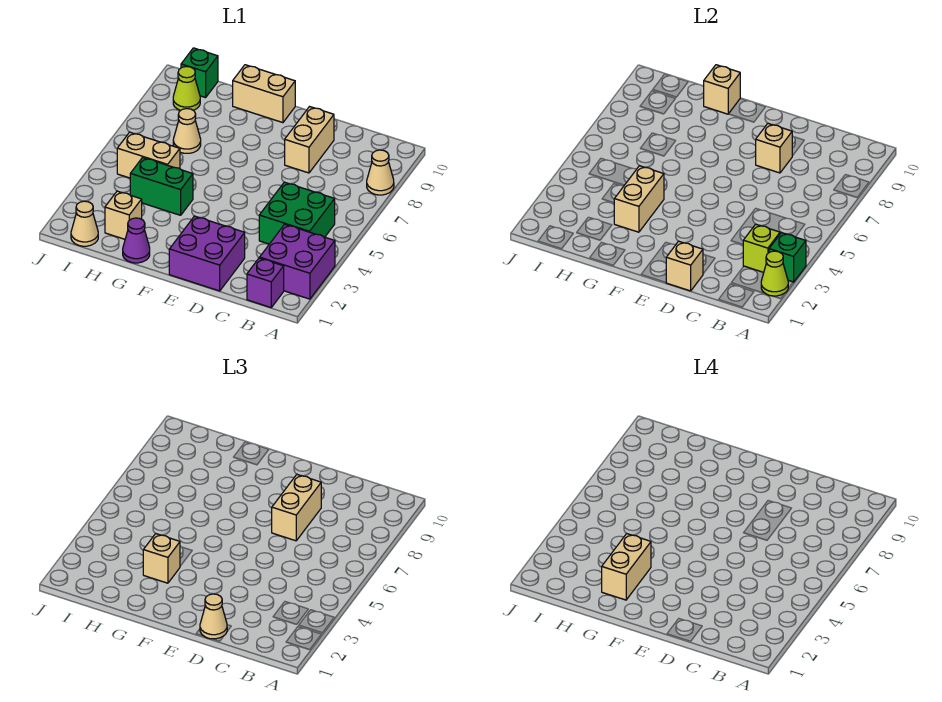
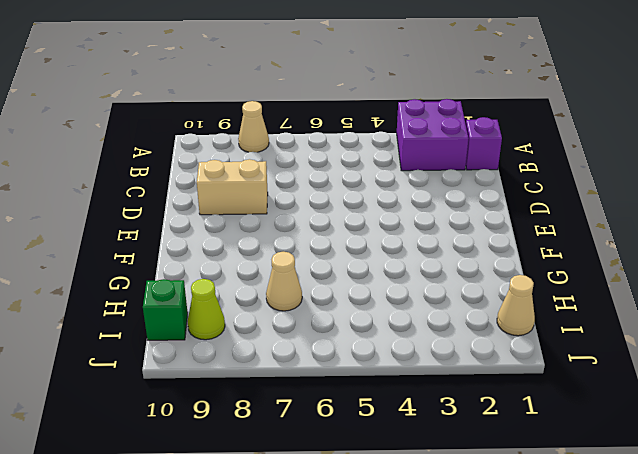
none -> green brick B4:C5 level 1
none -> purple brick D1:E2 level 1
none -> tan brick F10:G10 level 1

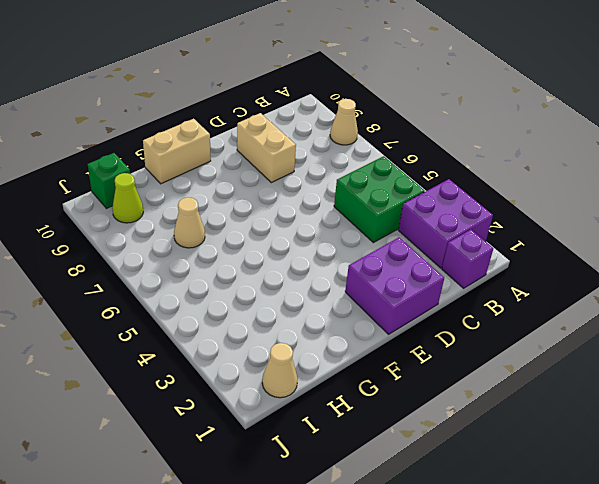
none -> purple cone G1 level 1
none -> green brick G4:H4 level 1
none -> tan brick H2 level 1

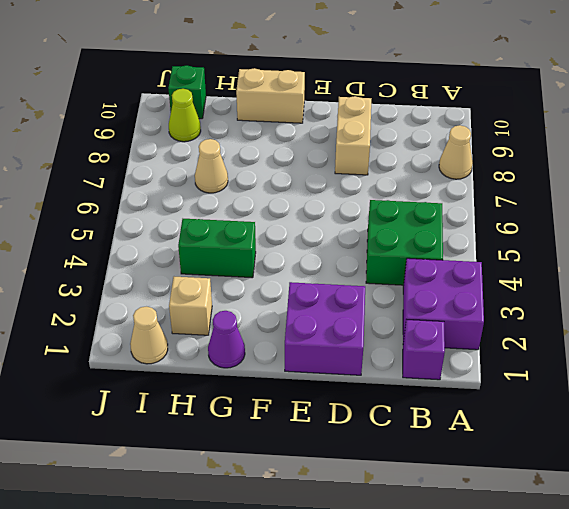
none -> tan brick H5:I5 level 1
none -> lime cone A2 level 2
none -> green brick A3 level 2

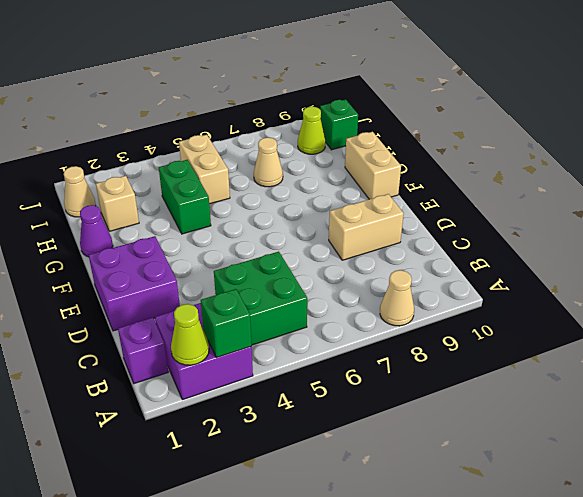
none -> lime brick B3 level 2
none -> tan brick D1 level 2
none -> tan brick D8 level 2

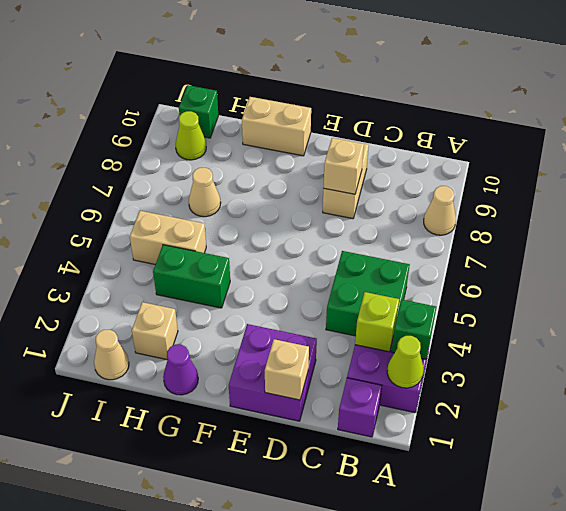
none -> tan brick G3:G4 level 2
none -> tan brick G10 level 2
none -> tan cone D1 level 3

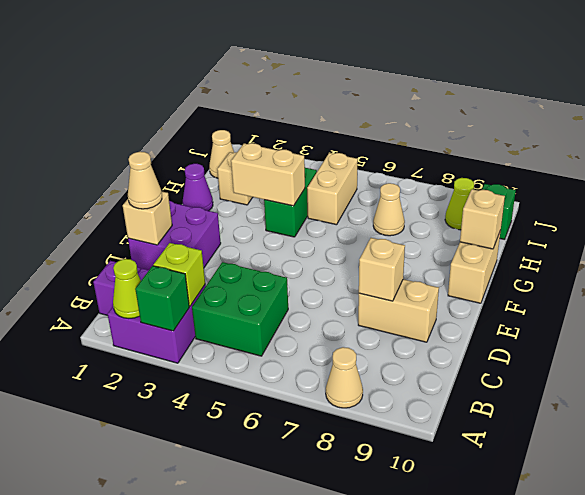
none -> tan brick D7:D8 level 3
none -> tan brick G3 level 3
none -> tan brick G2:G3 level 4

